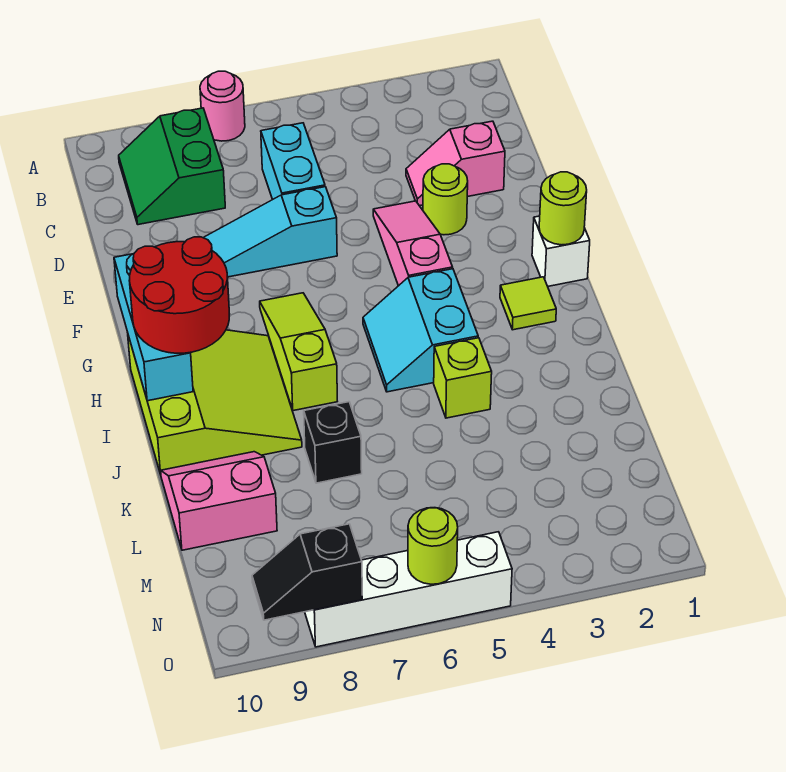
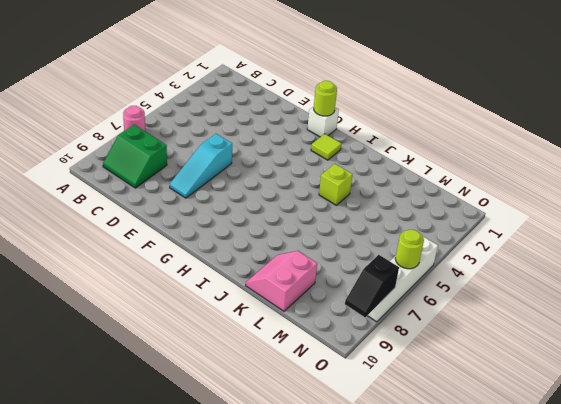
none -> cyan brick C6:D6 level 1
none -> pink slope D2:D3 level 1 top 2
none -> lime round brick E3 level 1

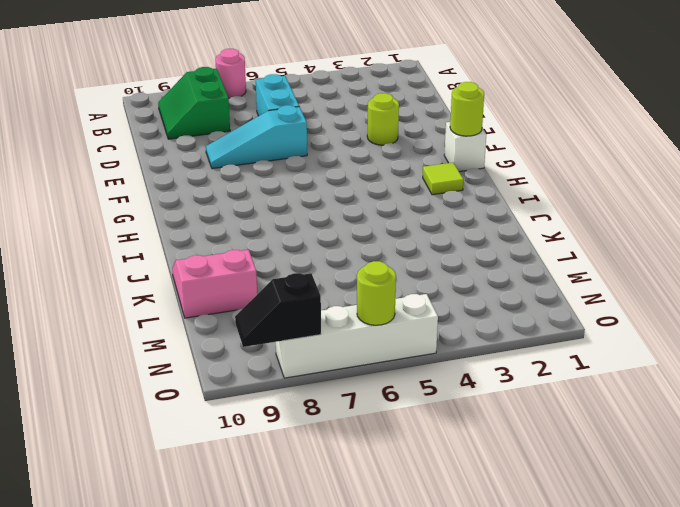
none -> pink slope D2:D3 level 1 top 2
none -> pink slope E4:G4 level 1 top G
none -> lime slope G7:I7 level 1 top I

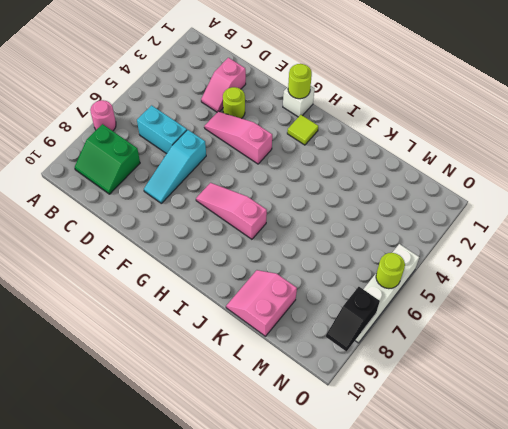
pink slope G7:I7 level 1 top I -> lime slope G7:I7 level 1 top I
none -> cyan slope H4:I5 level 1 top 4
none -> lime slope H8:J10 level 1 top 10
none -> lime brick J4 level 1

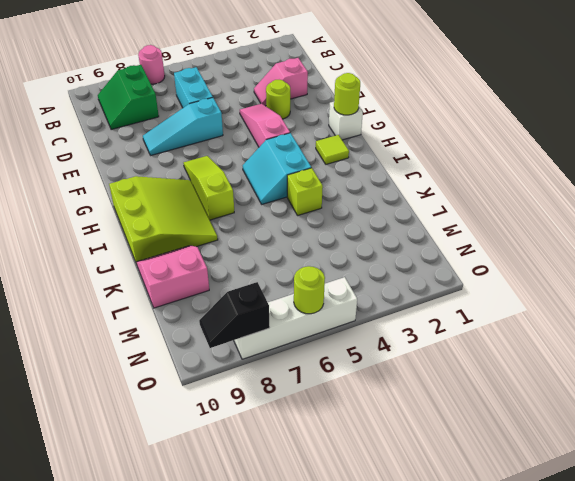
none -> black brick K7 level 1
none -> cyan brick G10:I10 level 2
none -> red round brick H9:I10 level 3

